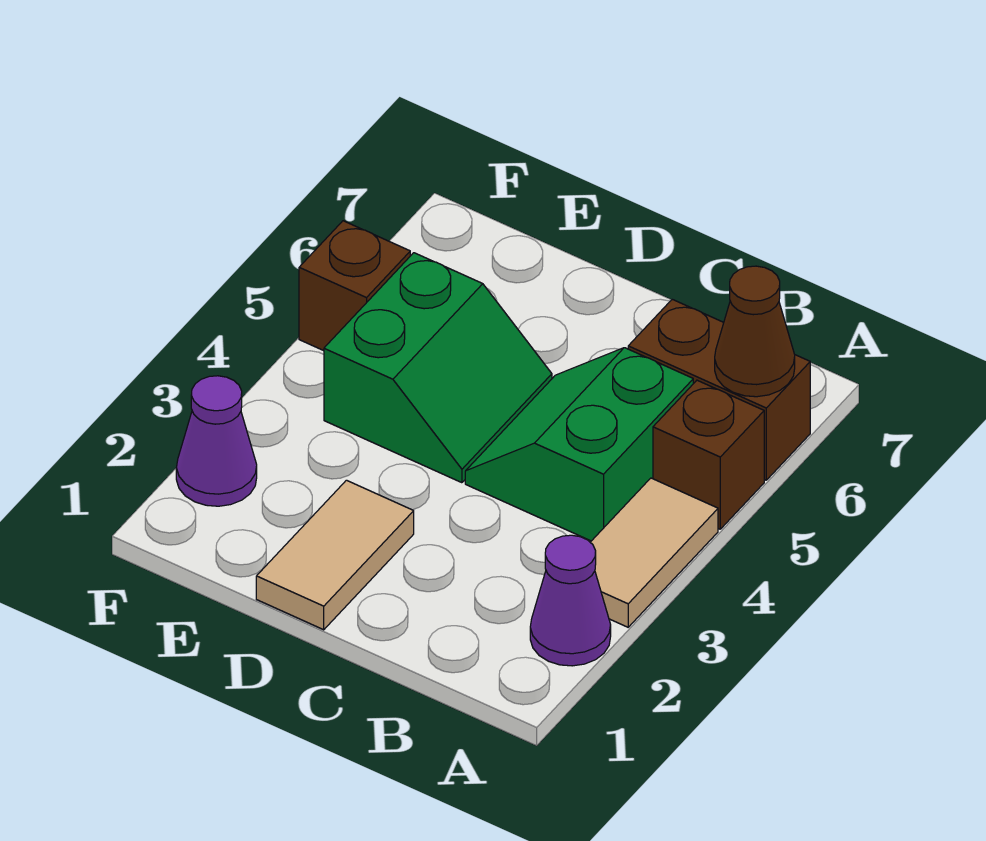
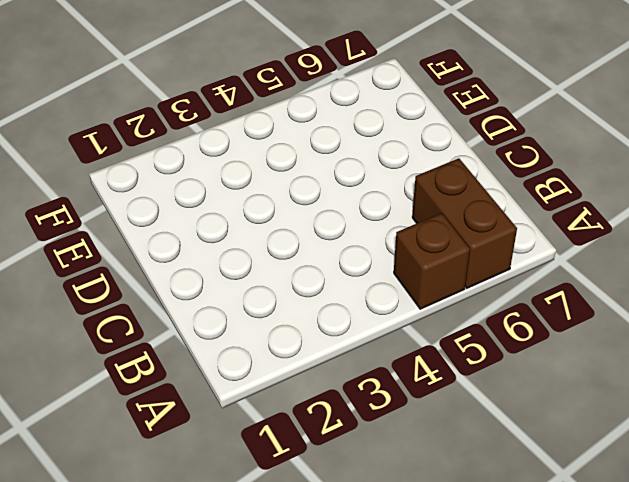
none -> purple cone A2 level 1
none -> tan tile A3:A4 level 1

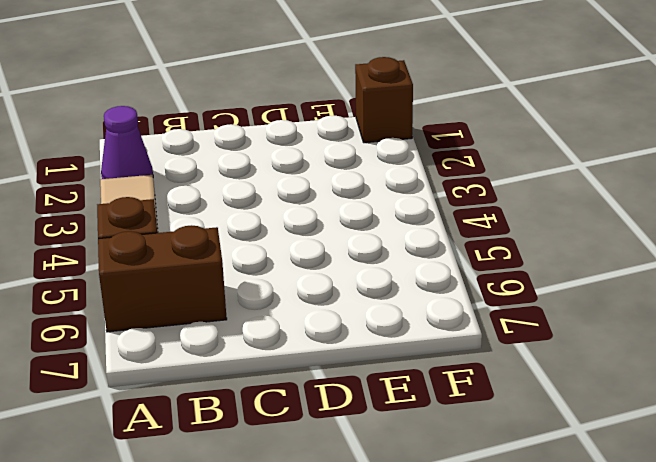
brown brick F1 level 1 -> brown brick F5 level 1
none -> green slope B4:C5 level 1 top B
none -> tan tile D1:D2 level 1

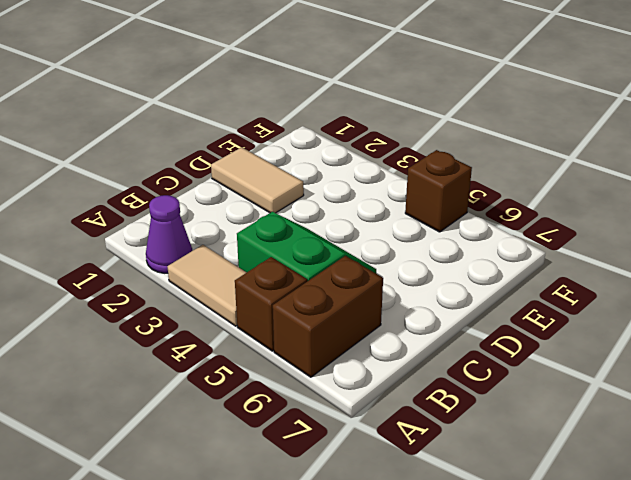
none -> green slope D4:E5 level 1 top E
none -> purple cone F2 level 1

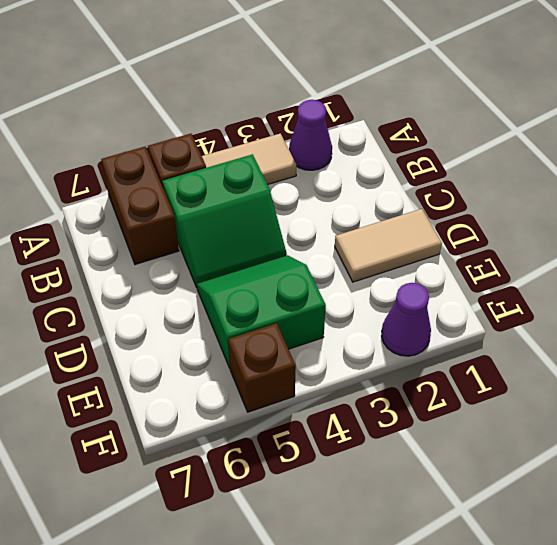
none -> brown cone A6 level 2

